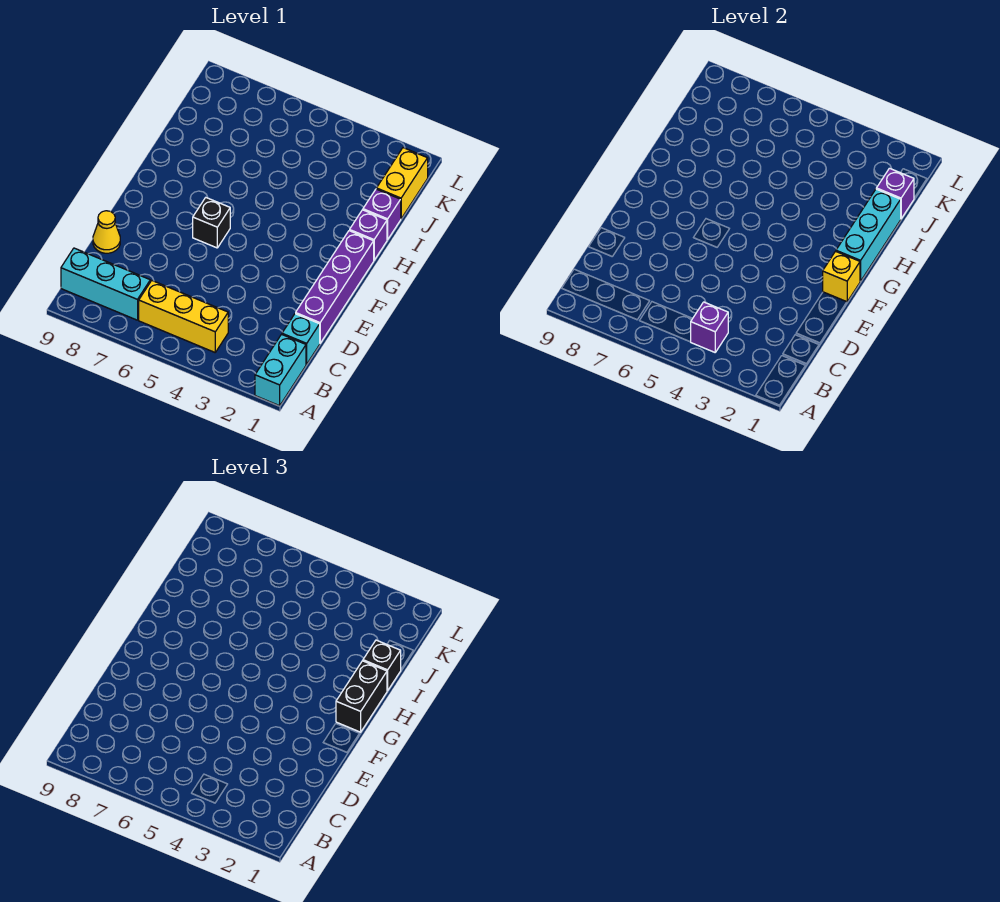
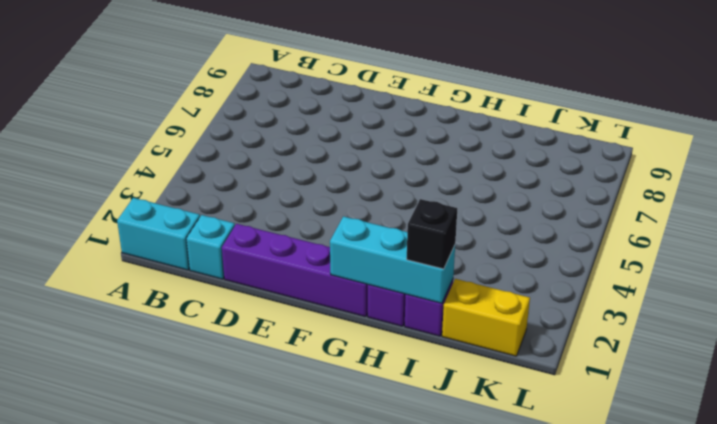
none -> yellow brick B4:B6 level 1
none -> cyan brick B7:B9 level 1
none -> yellow cone D9 level 1

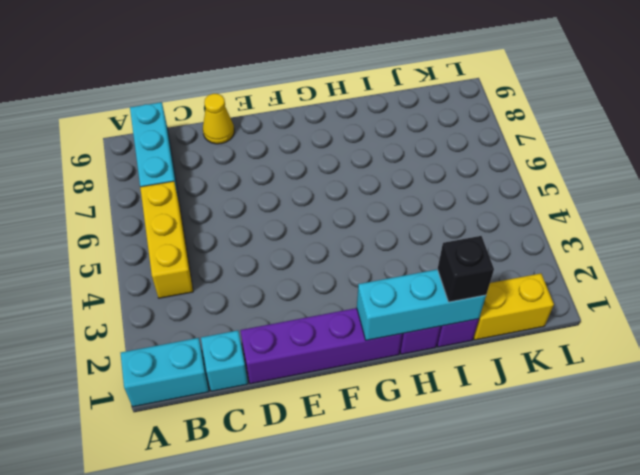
none -> black brick F6 level 1
none -> purple brick B4 level 2
none -> yellow brick F1 level 2

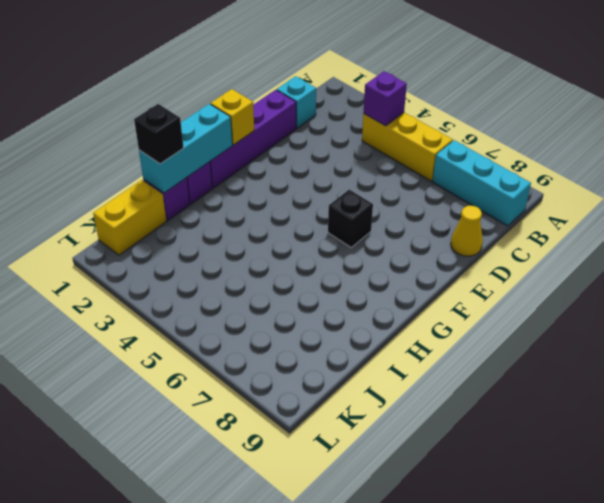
none -> cyan brick A1:B1 level 1
none -> purple brick J1 level 2
none -> black brick G1:H1 level 3

